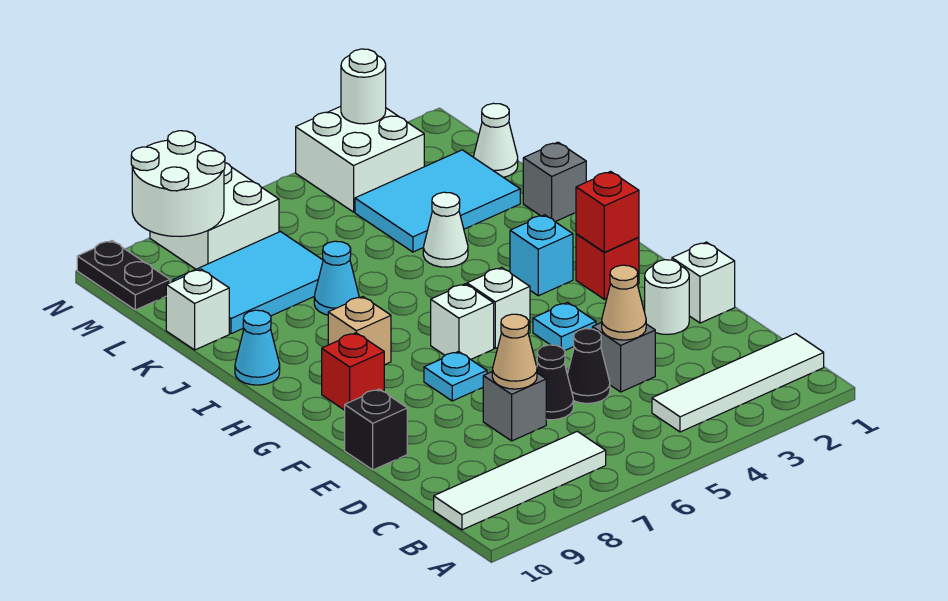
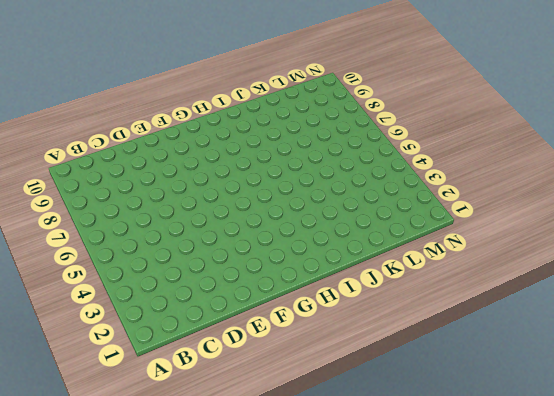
none -> white tile B1:B4 level 1
none -> white tile B7:B10 level 1
none -> grey brick D4 level 1
none -> black cone D5 level 1

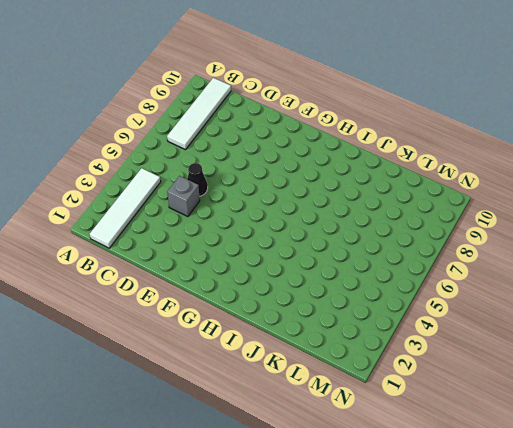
none -> black cone D6 level 1
none -> grey brick D7 level 1
none -> white brick E1 level 1
none -> white round brick E2 level 1

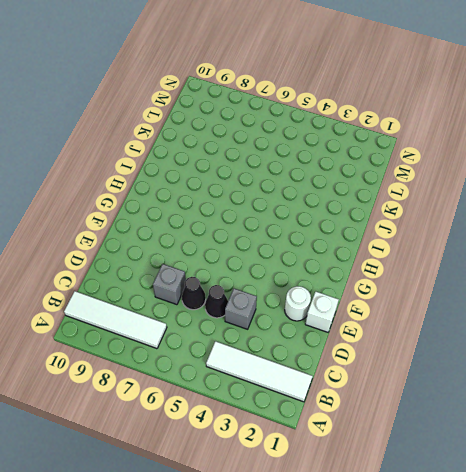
none -> black brick E10 level 1
none -> cyan plate F4 level 1
none -> cyan plate F7 level 1
none -> red brick G2 level 1

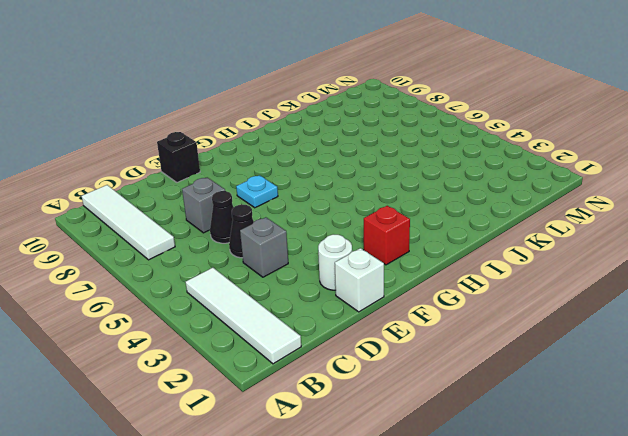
none -> cyan plate F4 level 1
none -> white brick G5 level 1
none -> white brick G6 level 1
none -> red brick G9 level 1

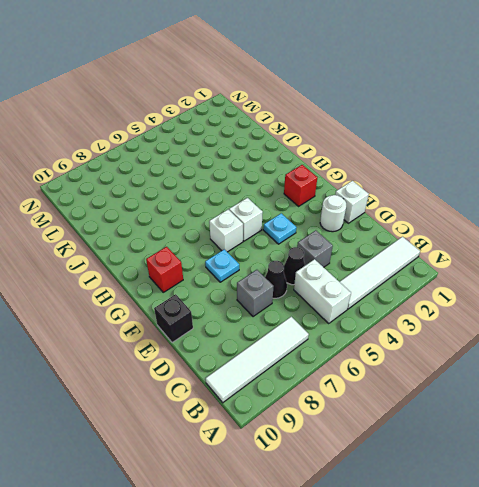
white brick B5:C5 level 1 -> none
none -> cyan brick H3 level 1
none -> tan brick H8 level 1
none -> cyan cone I10 level 1
none -> grey brick J1 level 1

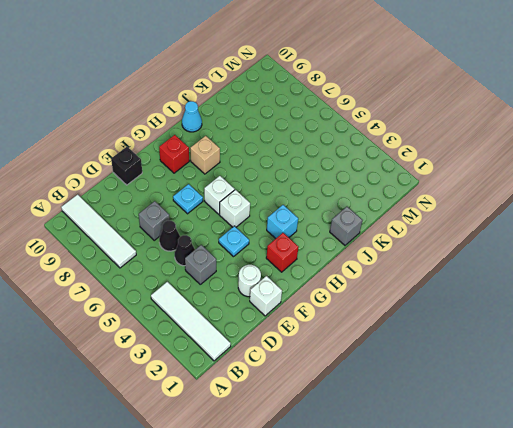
none -> white cone J4 level 1
none -> cyan cone J7 level 1
none -> cyan tile K2:L4 level 1
none -> cyan tile K7:L9 level 1

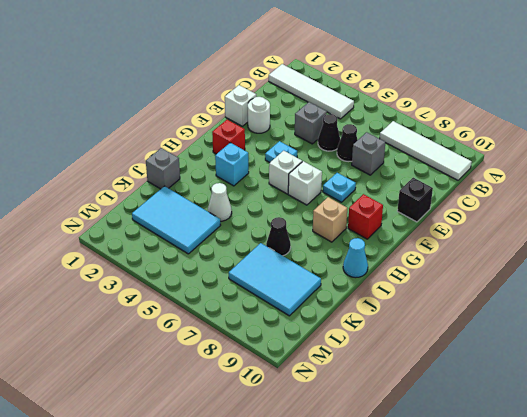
black cone J7 level 1 -> cyan cone J7 level 1
none -> white brick K10 level 1
none -> white cone L1 level 1
none -> white brick M3:N4 level 1
none -> white brick M7:N8 level 1

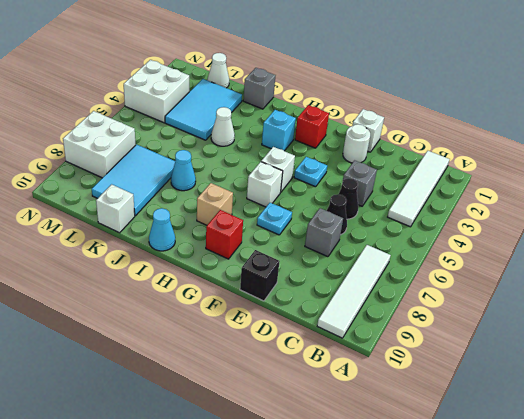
none -> black plate M10:N10 level 1
none -> tan cone D4 level 2
none -> tan cone D7 level 2
none -> red brick G2 level 2

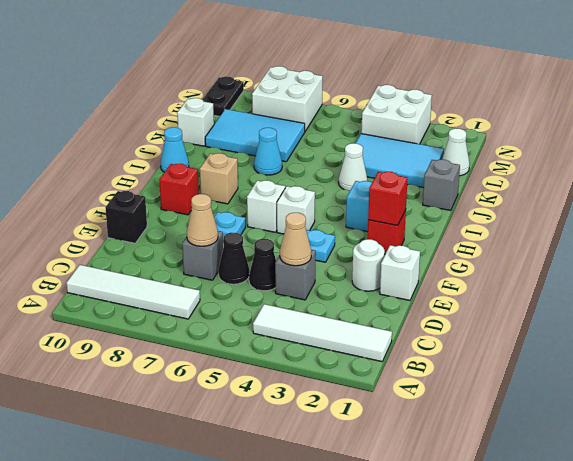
none -> white round brick M8:N9 level 2
none -> white round brick N3 level 2

